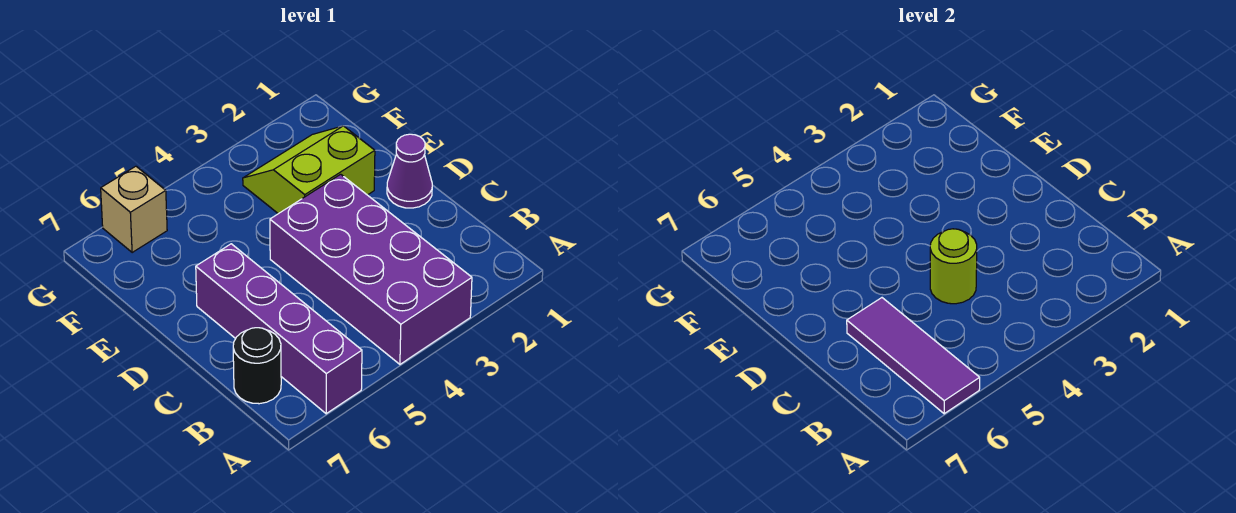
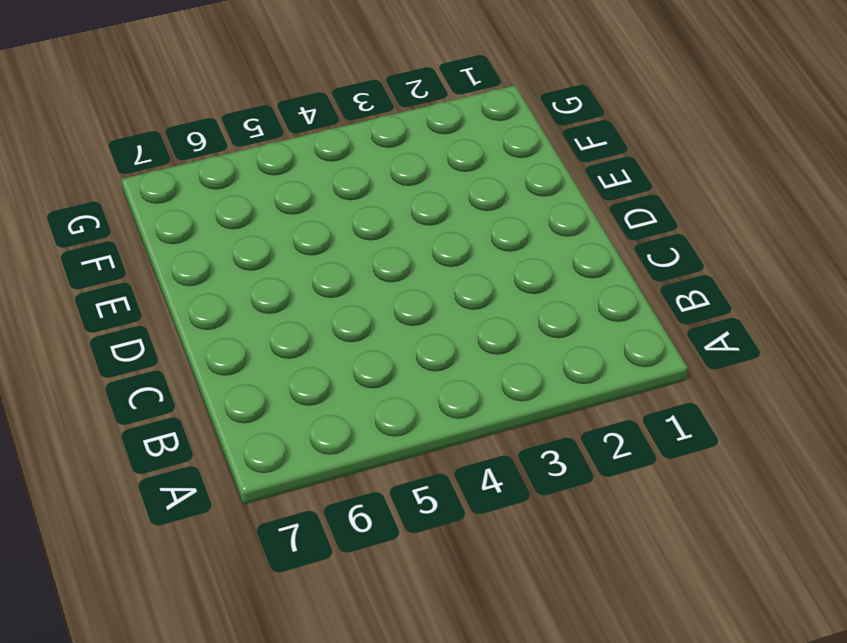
none -> purple brick A3:D4 level 1
none -> purple brick A6:D6 level 1

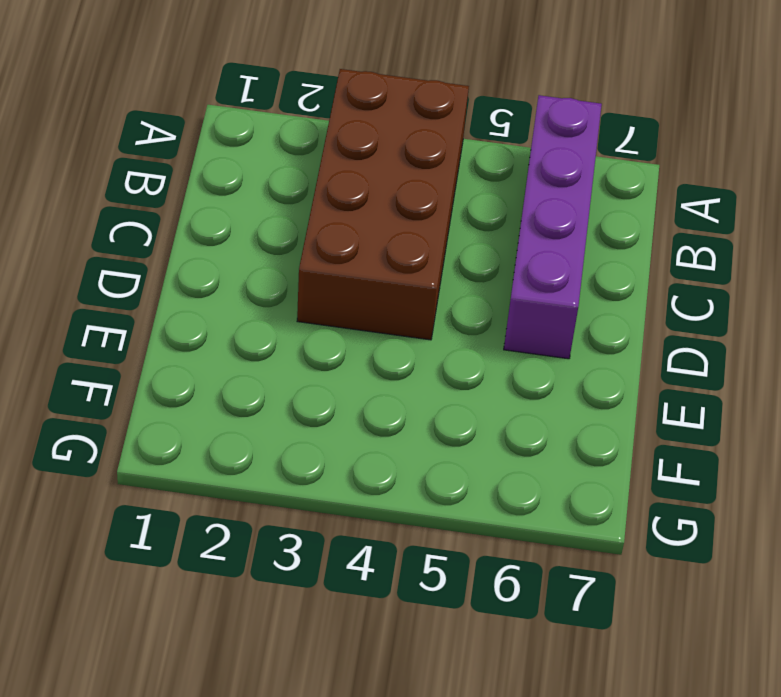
brown brick A3:D4 level 1 -> purple brick A3:D4 level 1
none -> black round brick B7 level 1
none -> purple cone D1 level 1

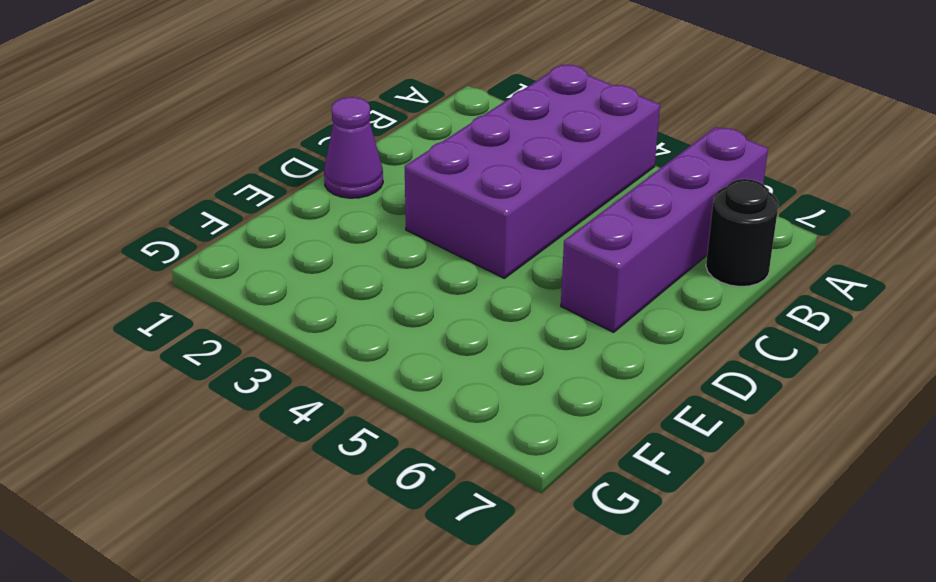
none -> lime slope E2:F3 level 1 top E
none -> tan brick G6 level 1

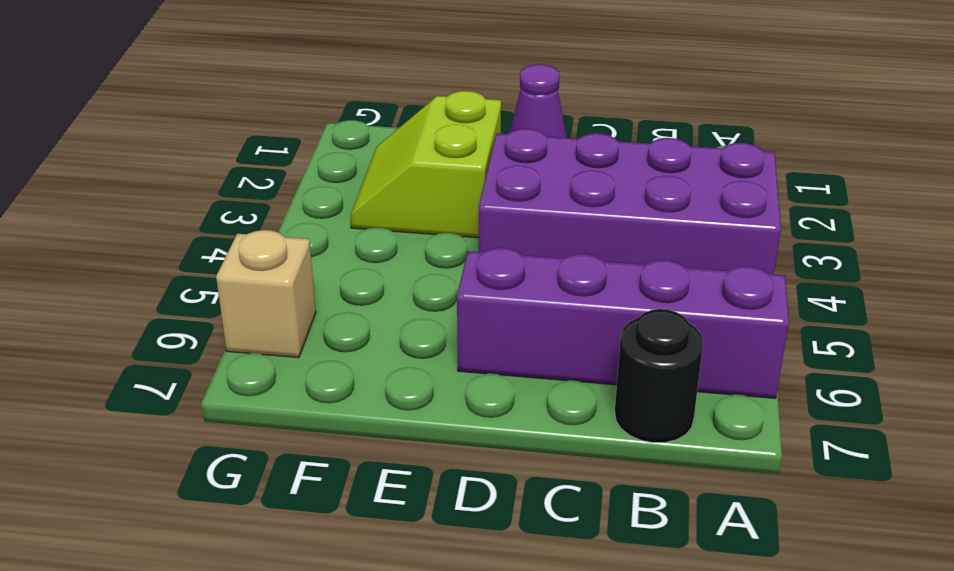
none -> purple tile A6:C6 level 2
none -> lime round brick C4 level 2

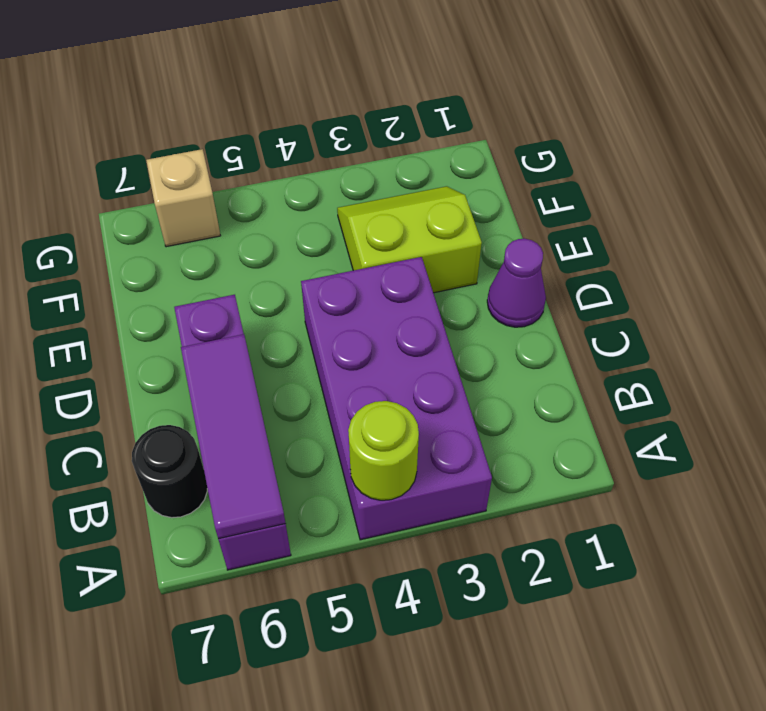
lime round brick A4 level 2 -> lime round brick C4 level 2

